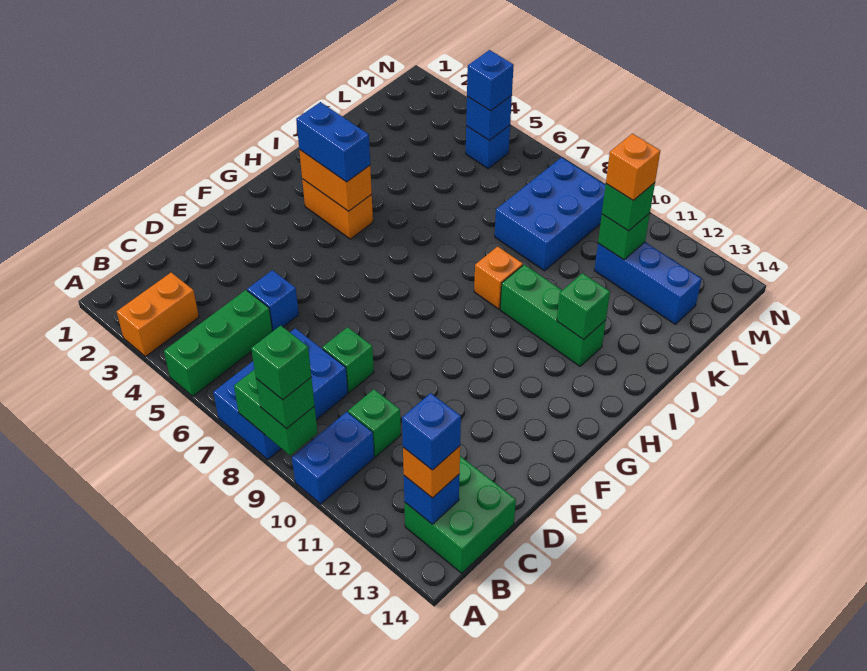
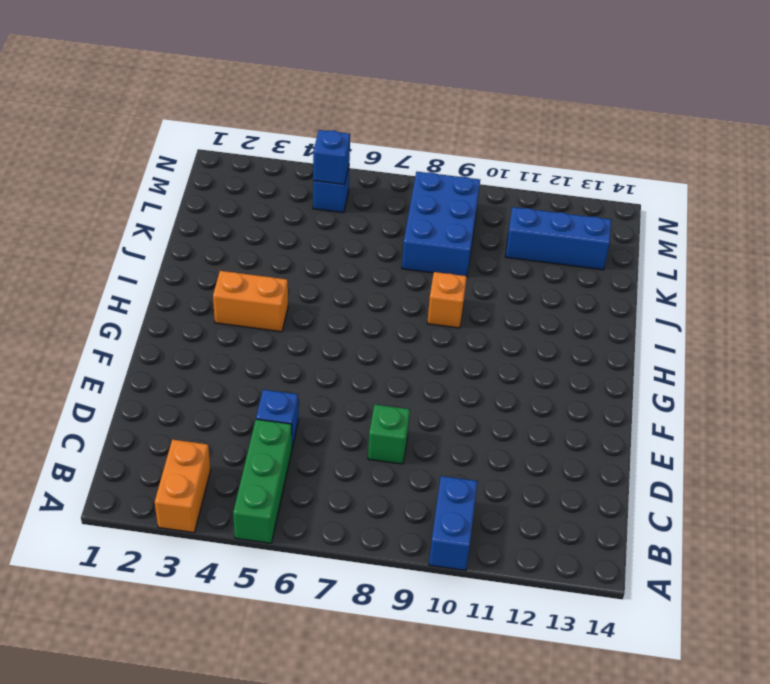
none -> blue brick A7:C8 level 1
none -> green brick B13:C14 level 1
none -> green brick C10 level 1

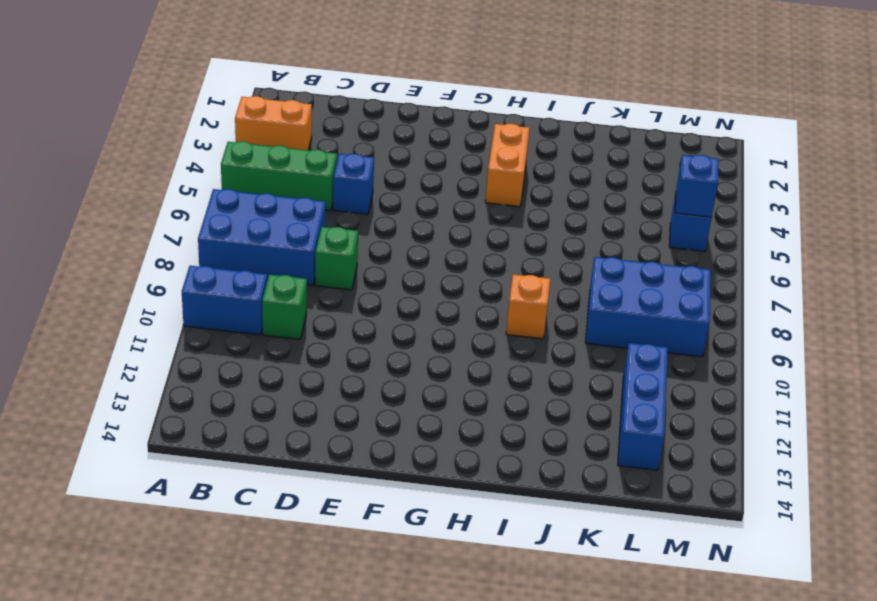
none -> green brick B13:C14 level 1
none -> green brick I10:I12 level 1
none -> green brick A8:A9 level 2

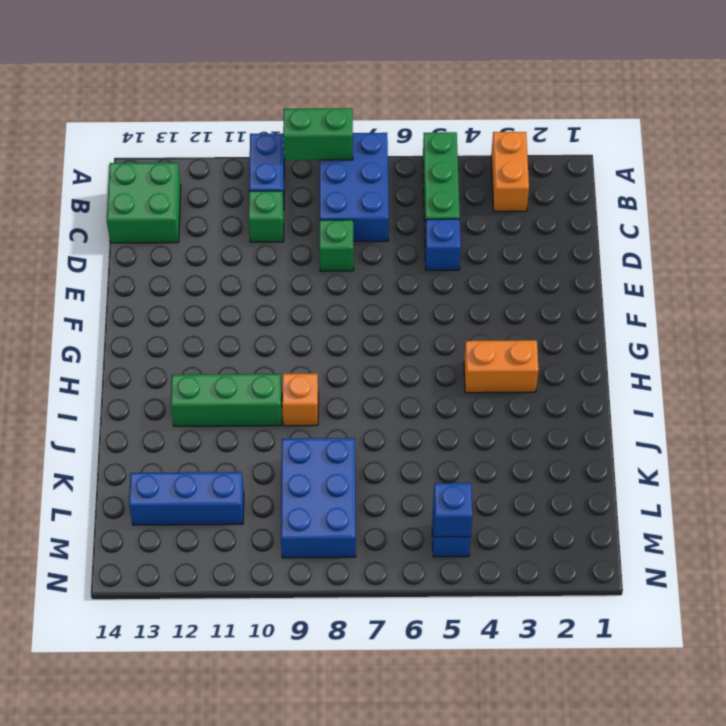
none -> blue brick B13 level 2
none -> orange brick H3:H4 level 2
none -> green brick I12 level 2

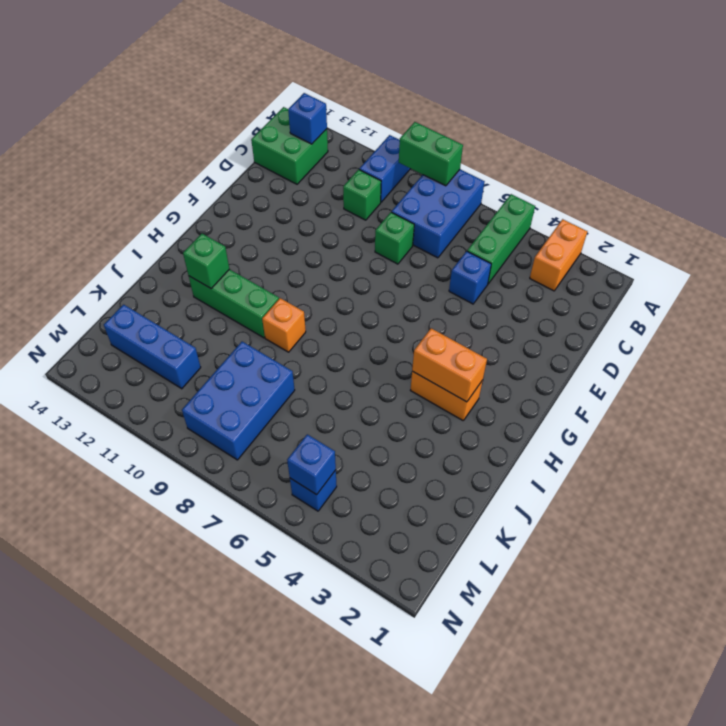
none -> green brick L11 level 2
none -> green brick A9 level 3
none -> orange brick B13 level 3

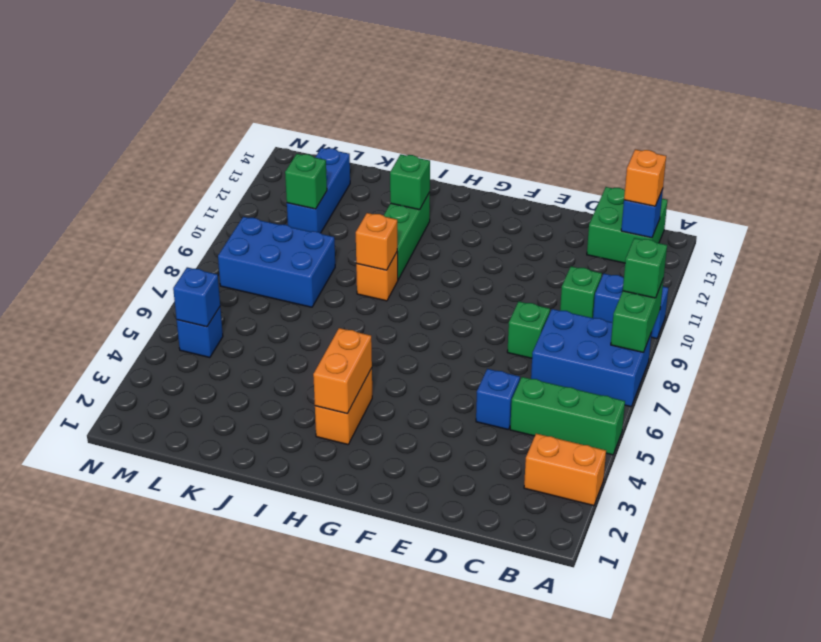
orange brick I9 level 2 -> orange brick L11 level 4
none -> blue brick H3:H4 level 3
none -> green brick L11 level 3
none -> blue brick M5 level 3

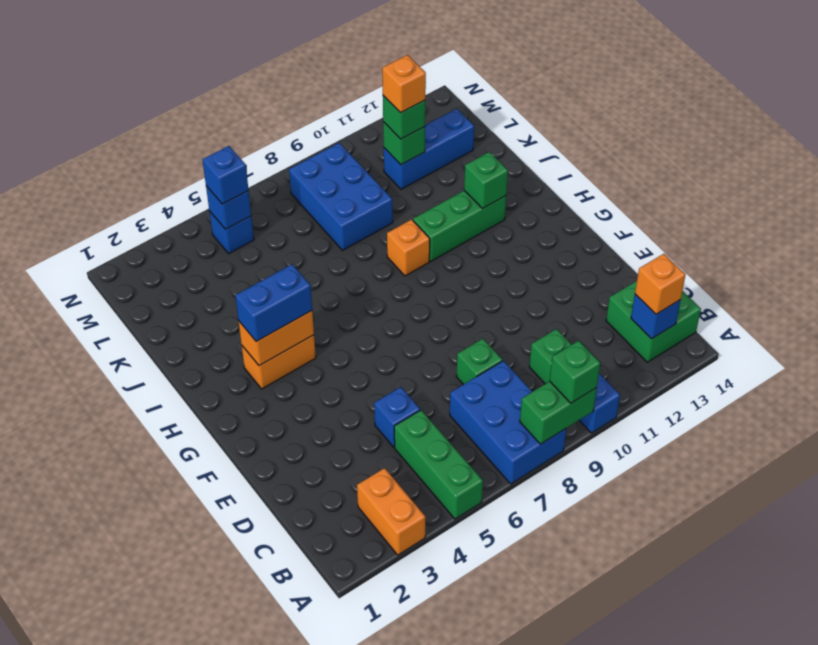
none -> green brick A9 level 4
none -> blue brick B13 level 4

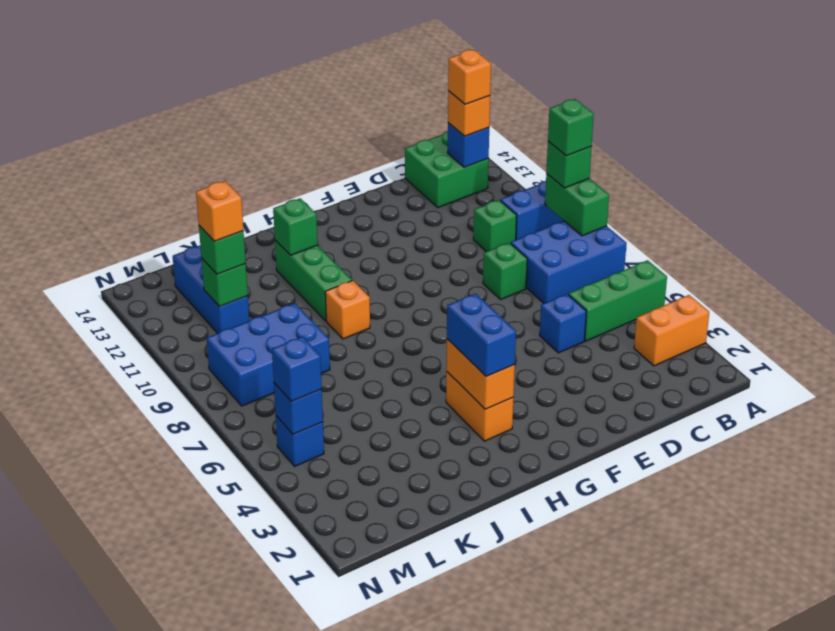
orange brick B13 level 4 -> blue brick B13 level 4

